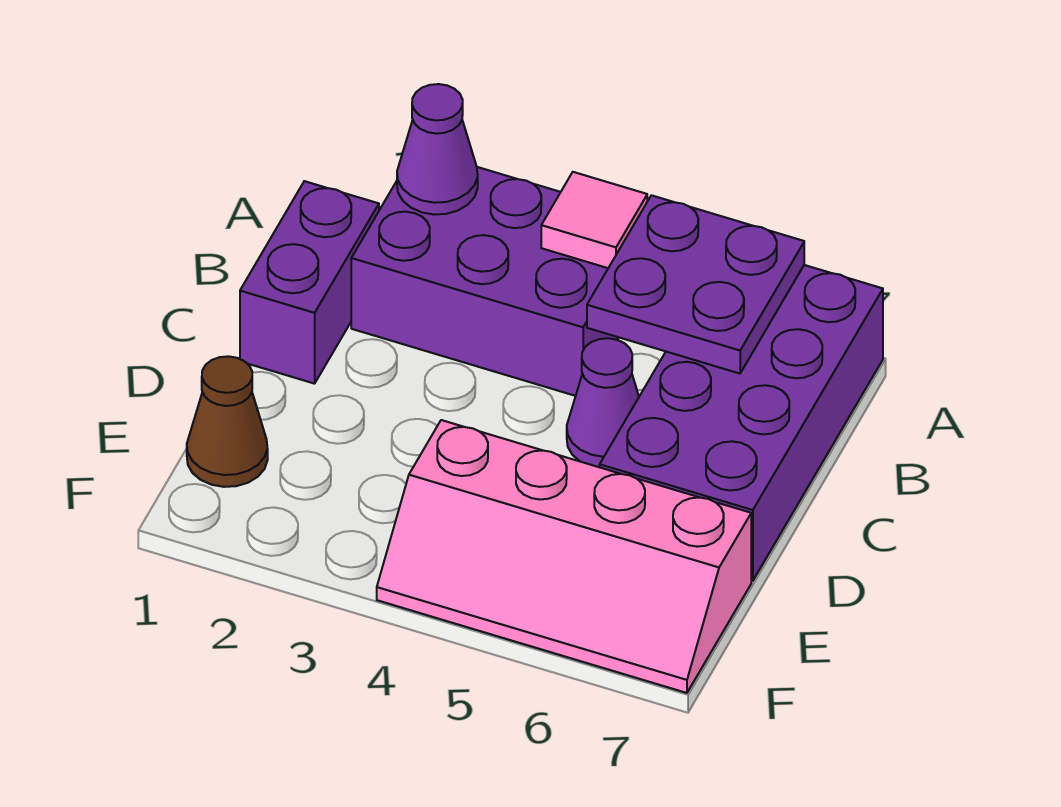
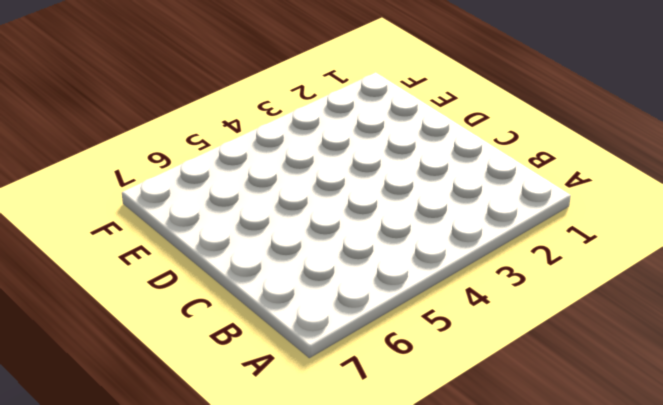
none -> purple brick A2:B4 level 1
none -> purple brick A6:D7 level 1

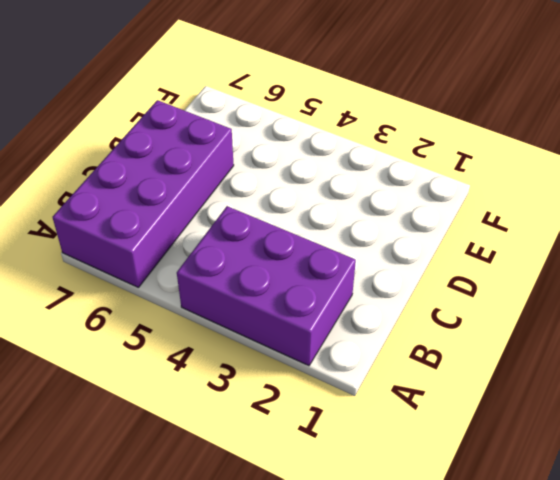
none -> purple brick B1:C1 level 1
none -> purple cone C5 level 1

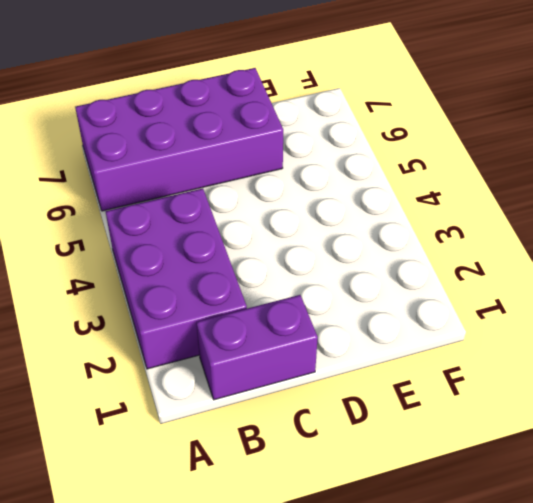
none -> purple cone C5 level 1
none -> brown cone E1 level 1

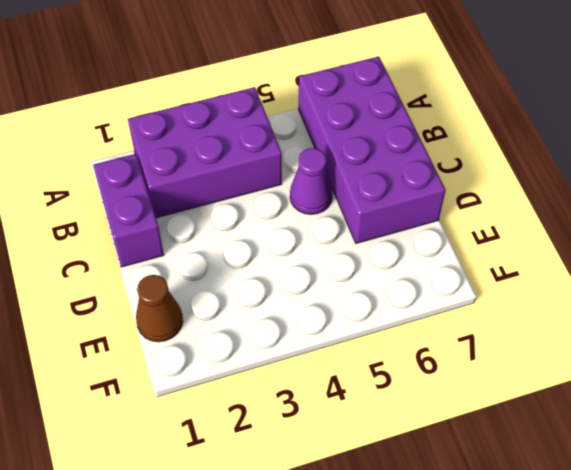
none -> pink slope E4:F7 level 1 top E
none -> purple cone A2 level 2

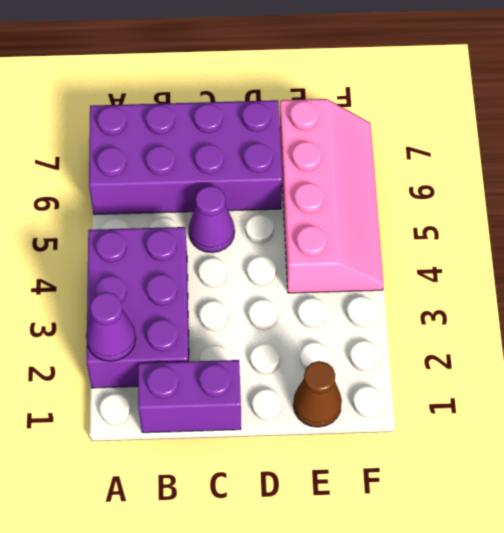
none -> pink tile A4 level 2
none -> purple plate A5:B6 level 2

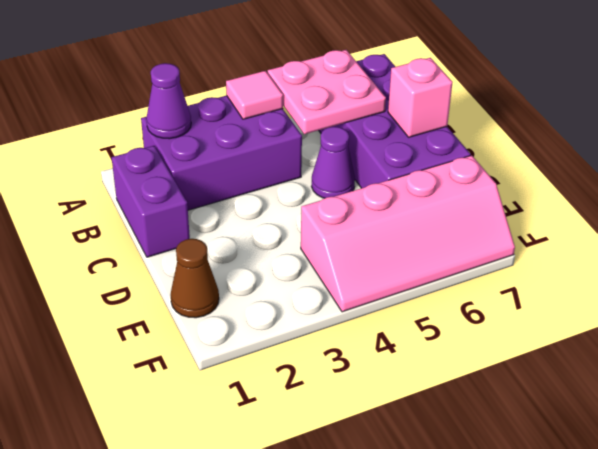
pink plate A5:B6 level 2 -> purple plate A5:B6 level 2
pink brick C7 level 2 -> none

